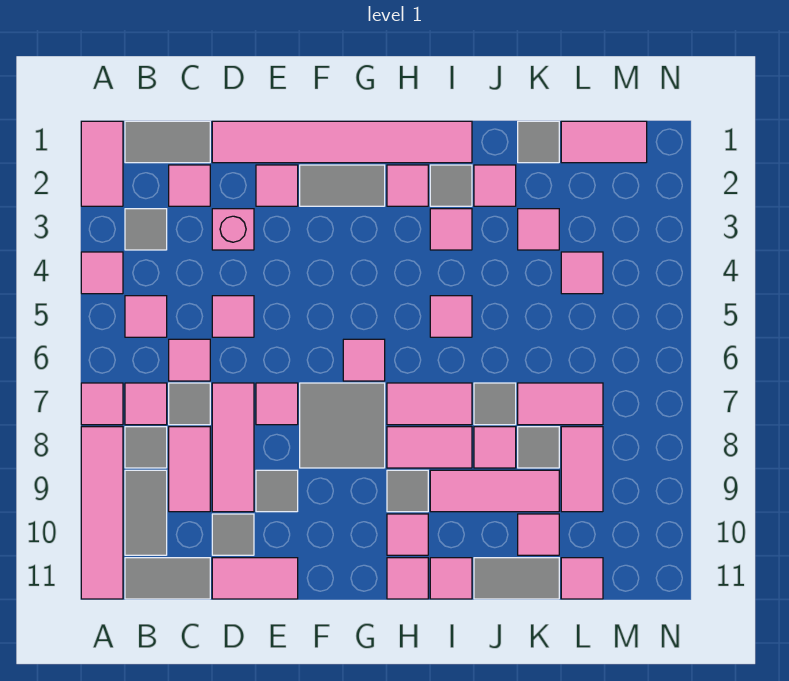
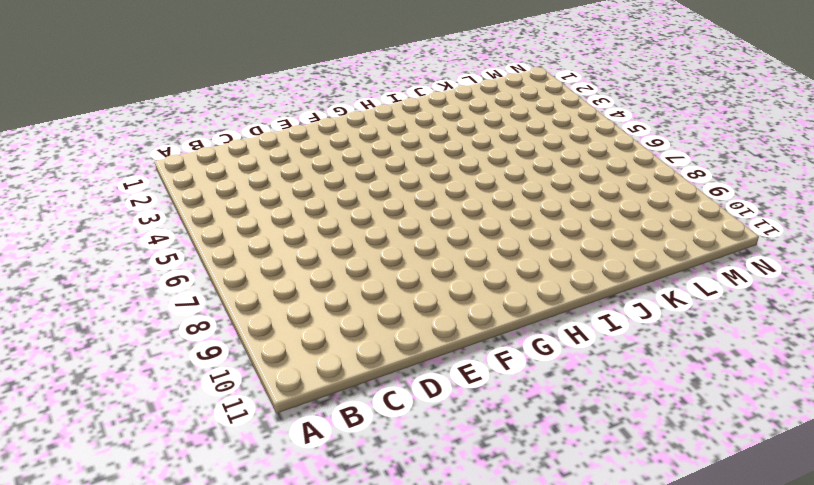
none -> pink tile A1:A2 level 1
none -> pink tile A4 level 1
none -> pink tile A7 level 1
none -> pink tile A8:A11 level 1

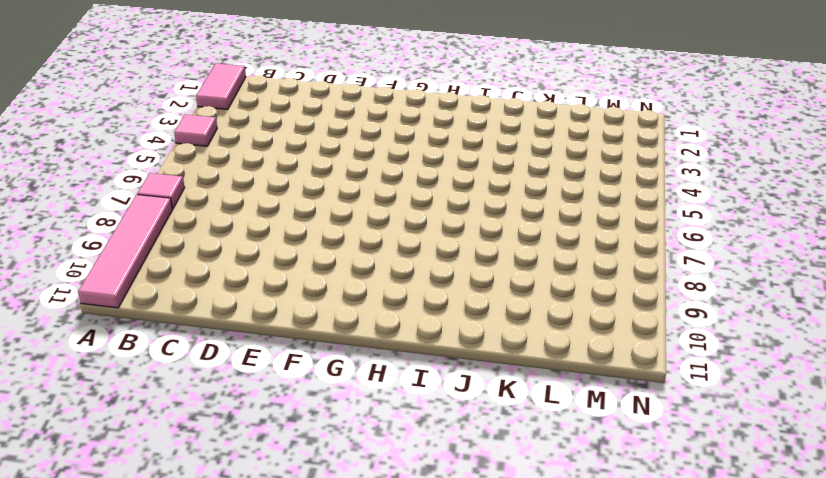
none -> grey tile B1:C1 level 1
none -> grey tile B3 level 1
none -> pink tile B5 level 1
none -> pink tile B7 level 1

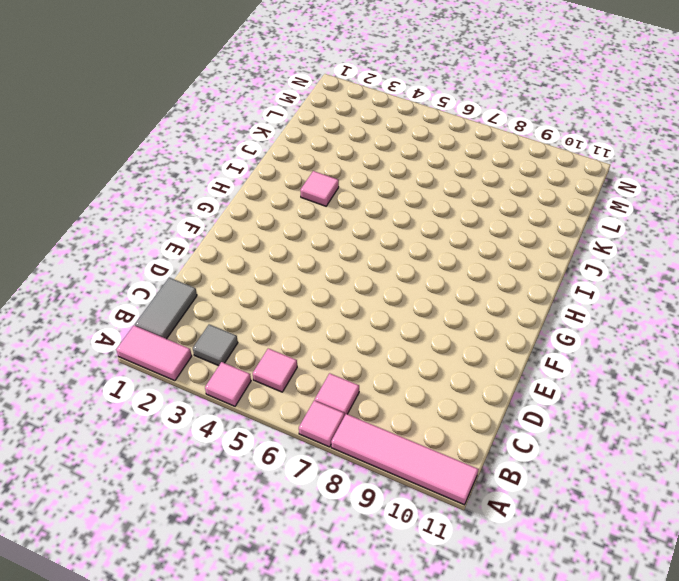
none -> grey tile B8 level 1
none -> grey tile B9:B10 level 1
none -> grey tile B11:C11 level 1
none -> pink tile C2 level 1

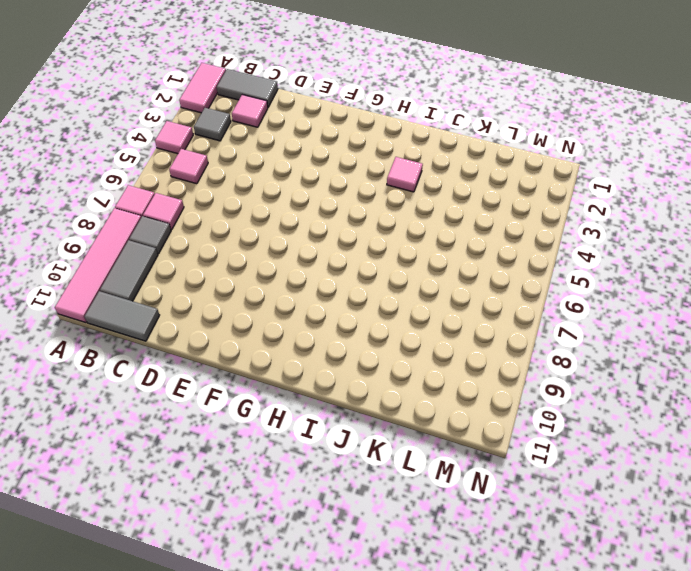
none -> pink tile C6 level 1
none -> grey tile C7 level 1
none -> pink tile C8:C9 level 1
none -> pink tile D1:I1 level 1

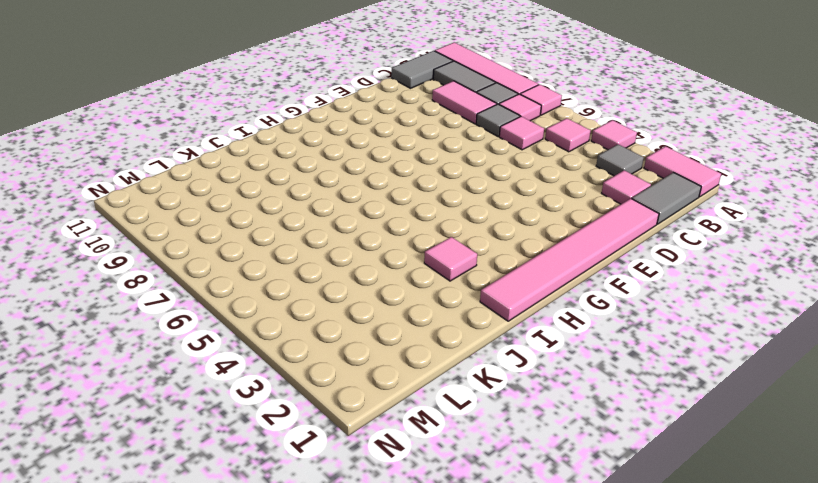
none -> pink brick D3 level 1
none -> pink tile D5 level 1
none -> pink tile D7:D9 level 1
none -> grey tile D10 level 1

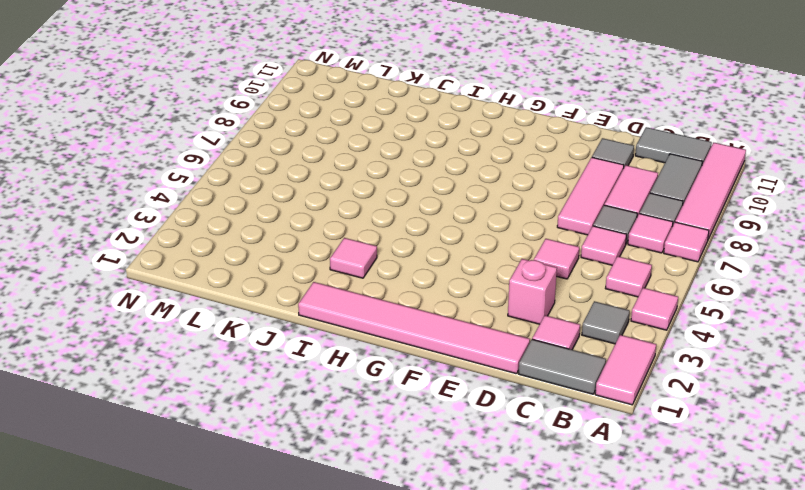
none -> pink tile D11:E11 level 1
none -> pink tile E2 level 1
none -> pink tile E7 level 1
none -> grey tile E9 level 1

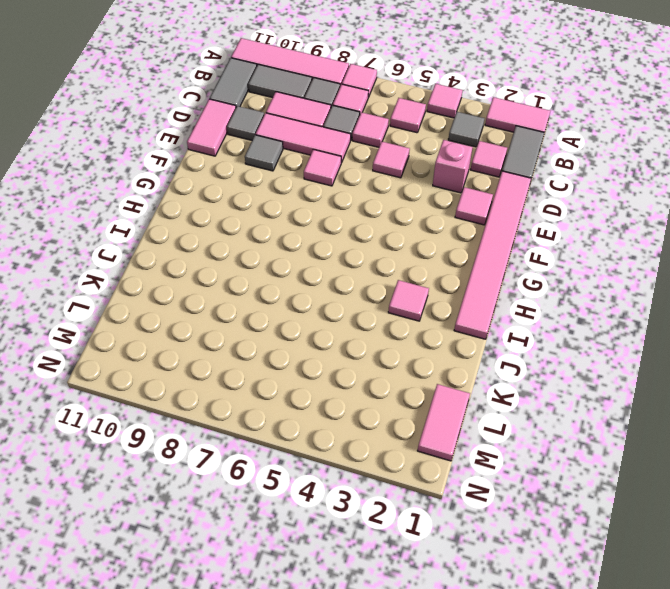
none -> grey tile F2:G2 level 1
none -> grey tile F7:G8 level 1
none -> pink tile G6 level 1
none -> pink tile H2 level 1

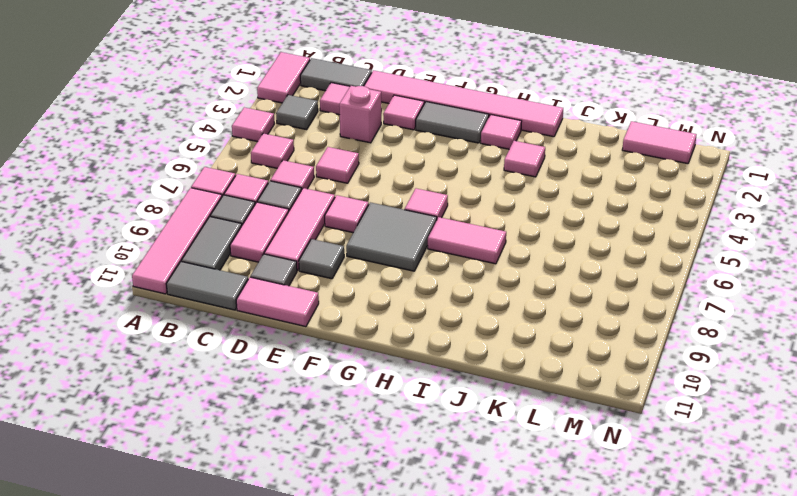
none -> pink tile H8:I8 level 1
none -> grey tile H9 level 1
none -> pink tile H10 level 1
none -> pink tile H11 level 1

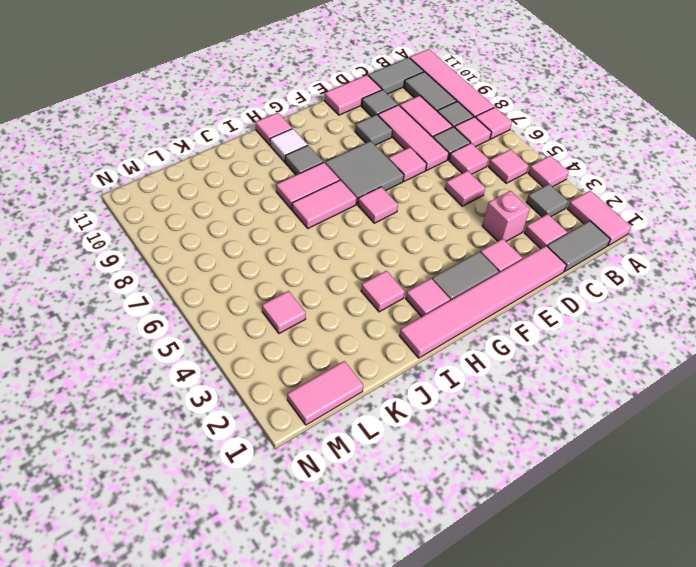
white tile H10 level 1 -> pink tile H10 level 1
none -> grey tile I2 level 1
none -> pink tile I5 level 1
none -> pink tile I9:K9 level 1
none -> pink tile I11 level 1

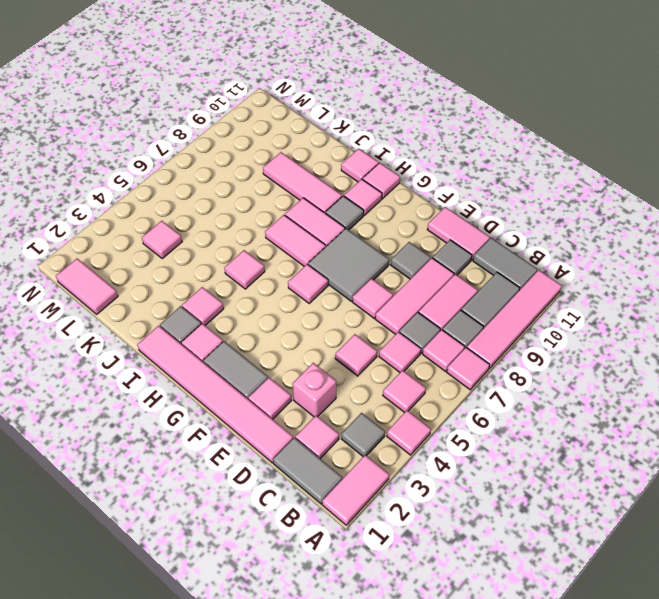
none -> pink tile J2 level 1
none -> grey tile J7 level 1
none -> pink tile J8 level 1
none -> grey tile J11:K11 level 1

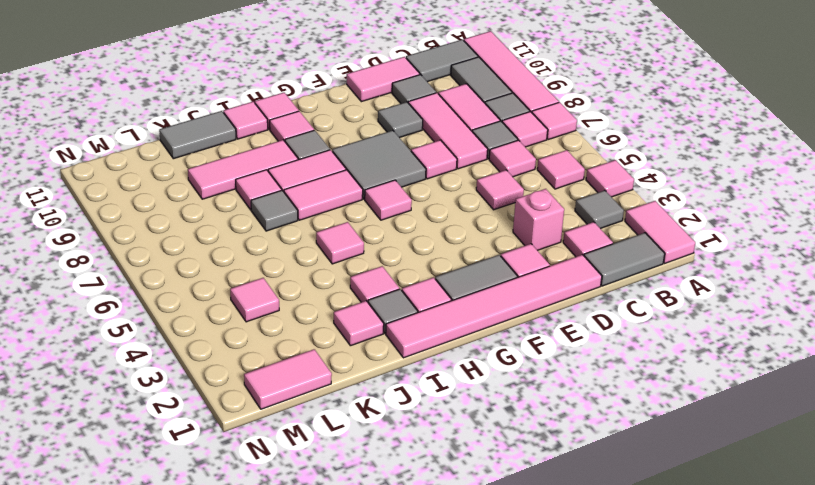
none -> grey tile K1 level 1
none -> pink tile K3 level 1
none -> pink tile K7:L7 level 1
none -> grey tile K8 level 1

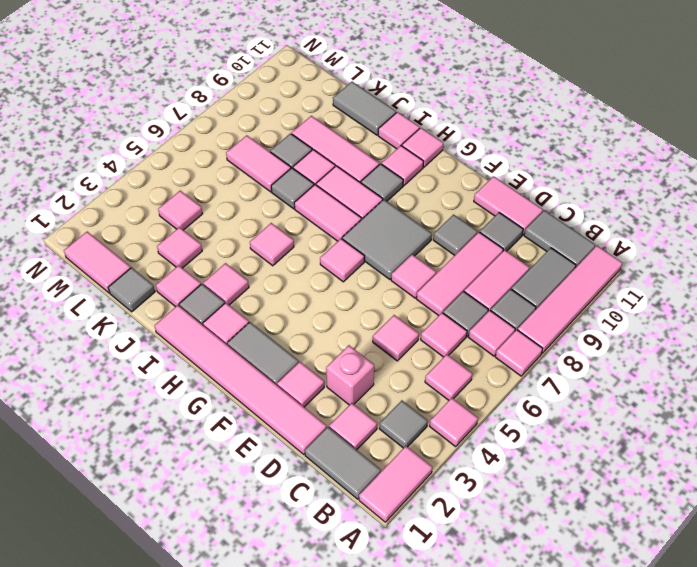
none -> pink tile K10 level 1
none -> pink tile L8:L9 level 1
none -> pink tile L11 level 1

